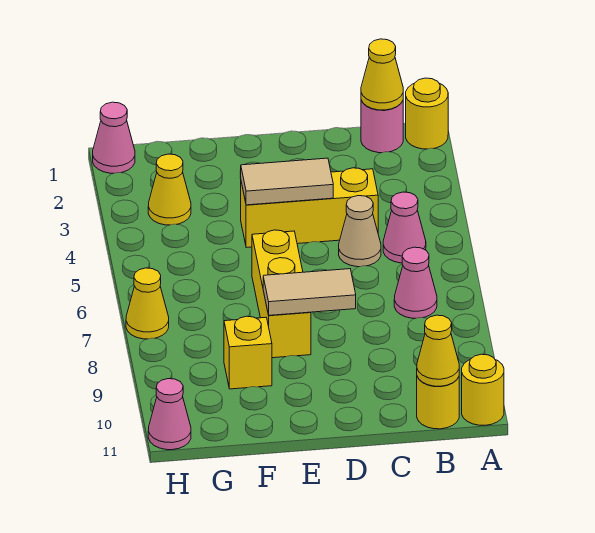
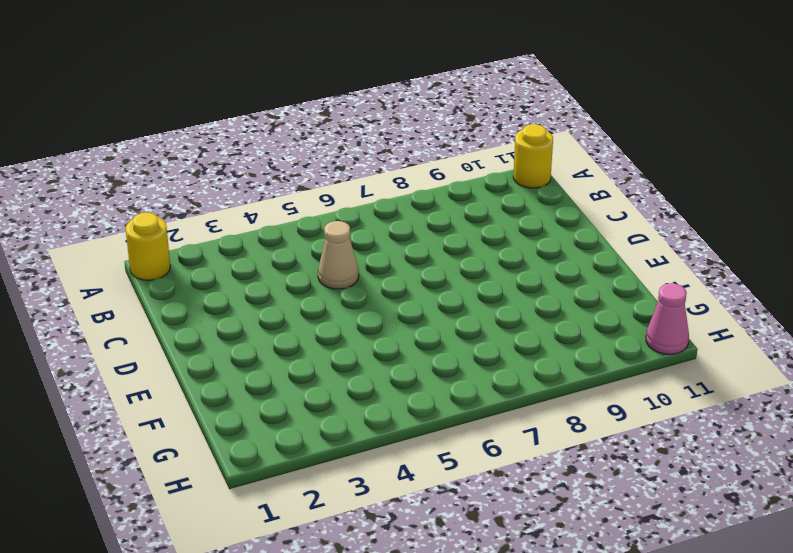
none -> pink round brick B1 level 1
none -> pink cone B5 level 1
none -> pink cone B7 level 1

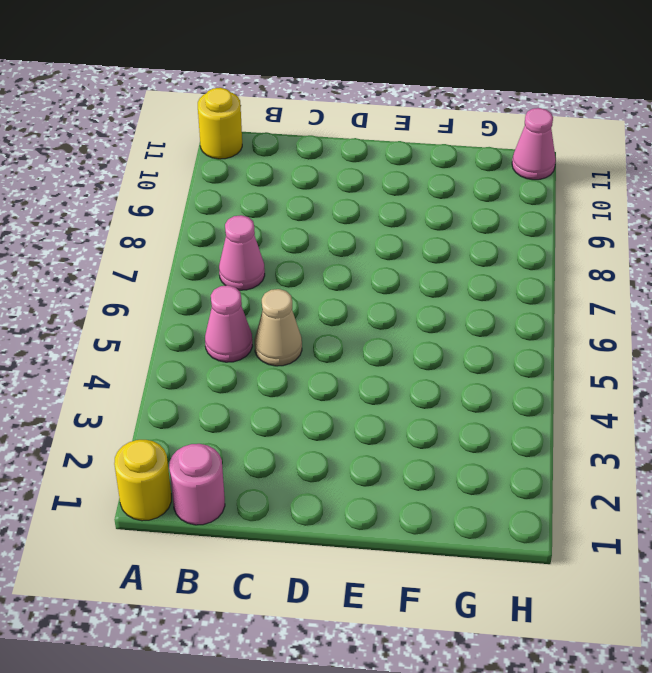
none -> yellow round brick B11 level 1
none -> yellow brick C4:E4 level 1
none -> yellow brick E6:E8 level 1

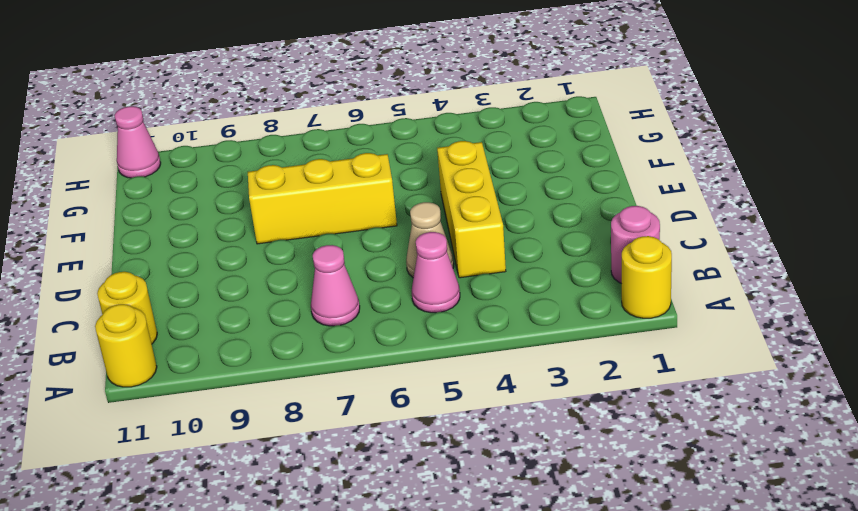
none -> yellow brick F9 level 1
none -> yellow cone G3 level 1
none -> pink cone H1 level 1

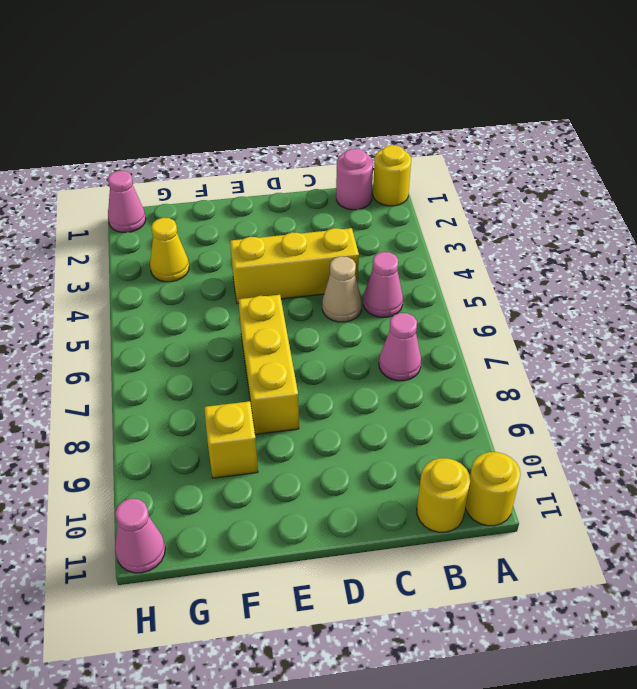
none -> yellow cone H7 level 1
none -> yellow cone B1 level 2
none -> yellow cone B11 level 2

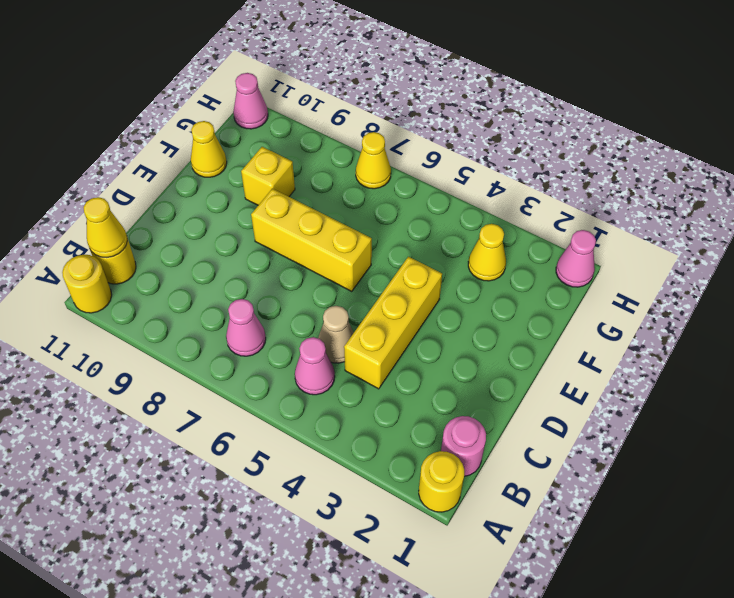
yellow cone F11 level 1 -> yellow cone B1 level 2
none -> tan tile D4:E4 level 2
none -> tan tile D8:E8 level 2

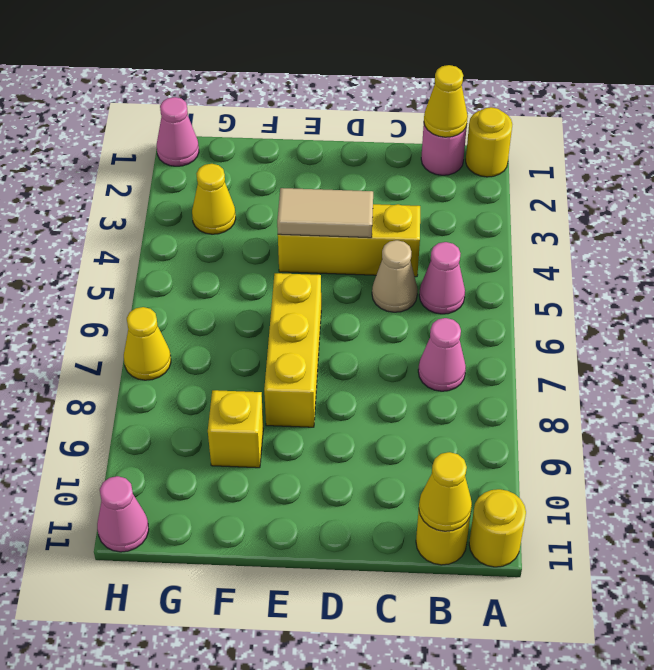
none -> tan tile D8:E8 level 2

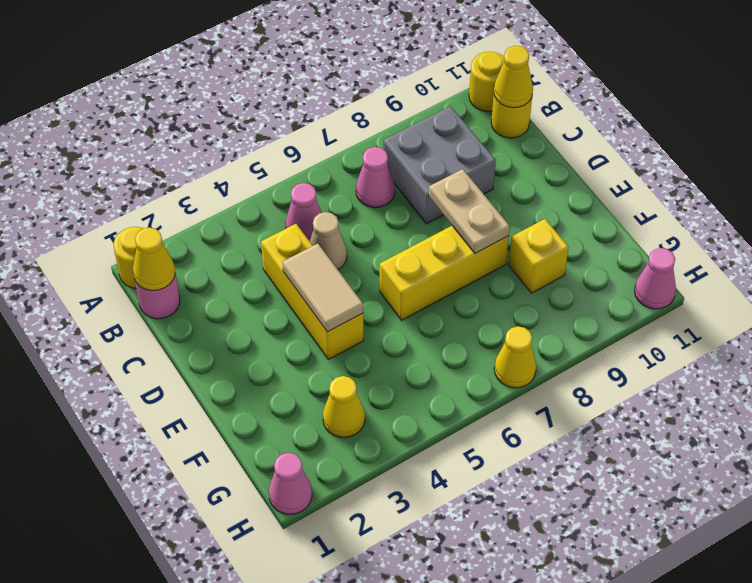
grey brick B8:C9 level 1 -> none
tan plate D8:E8 level 2 -> tan tile D8:E8 level 2

